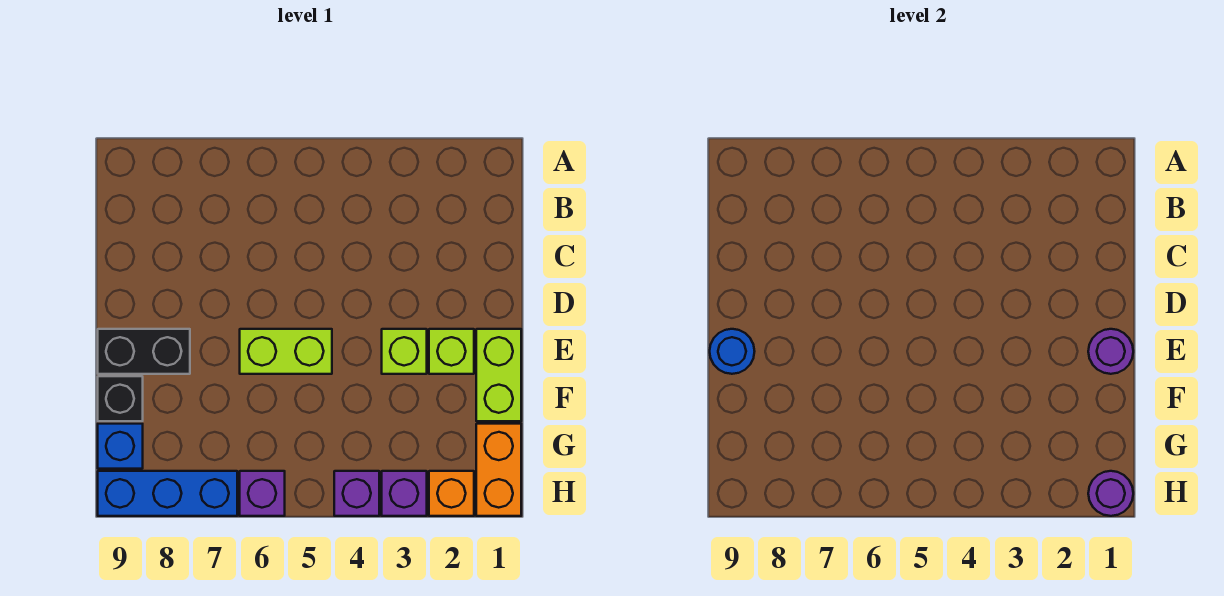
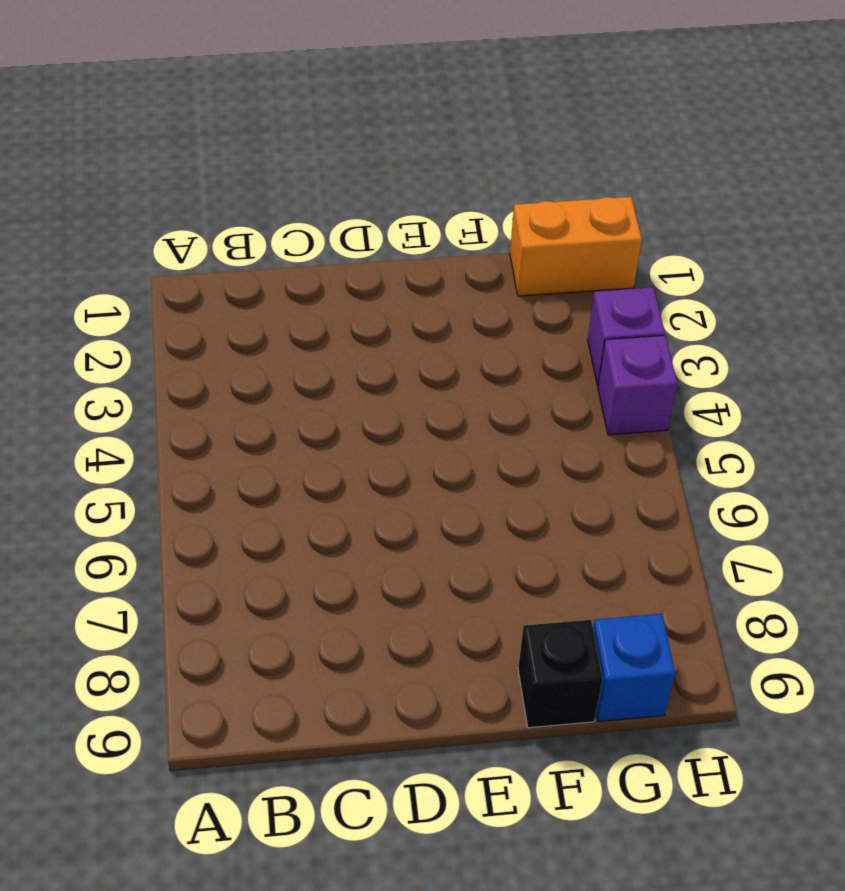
none -> lime brick E1:F1 level 1
none -> lime brick E2 level 1
none -> lime brick E3 level 1

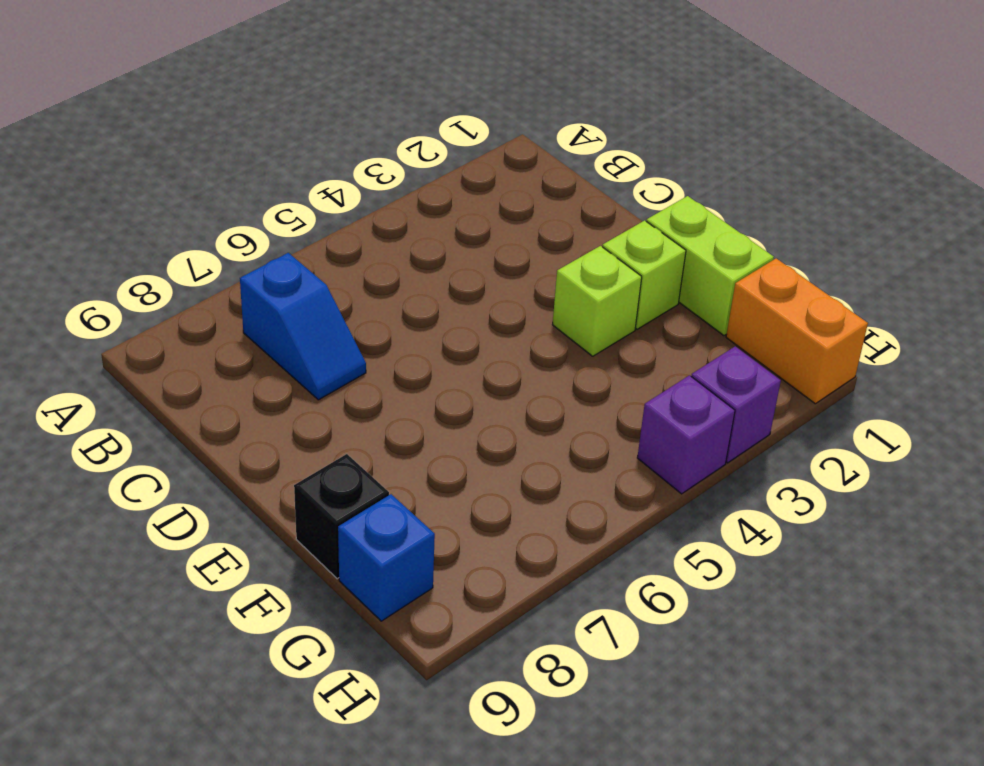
blue slope B7:C7 level 1 top B -> none
none -> lime brick E5:E6 level 1
none -> black brick E8:E9 level 1
none -> orange brick H2 level 1

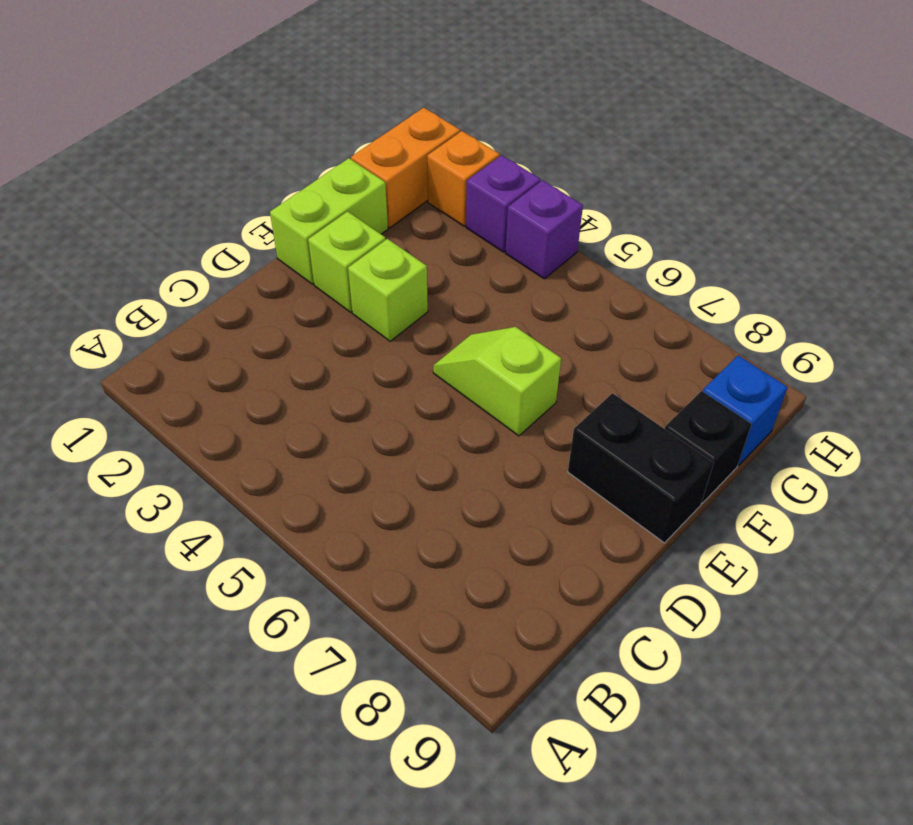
lime slope E5:E6 level 1 top 6 -> lime brick E5:E6 level 1
none -> purple brick H6 level 1
none -> blue brick H7:H9 level 1
none -> purple round brick E1 level 2

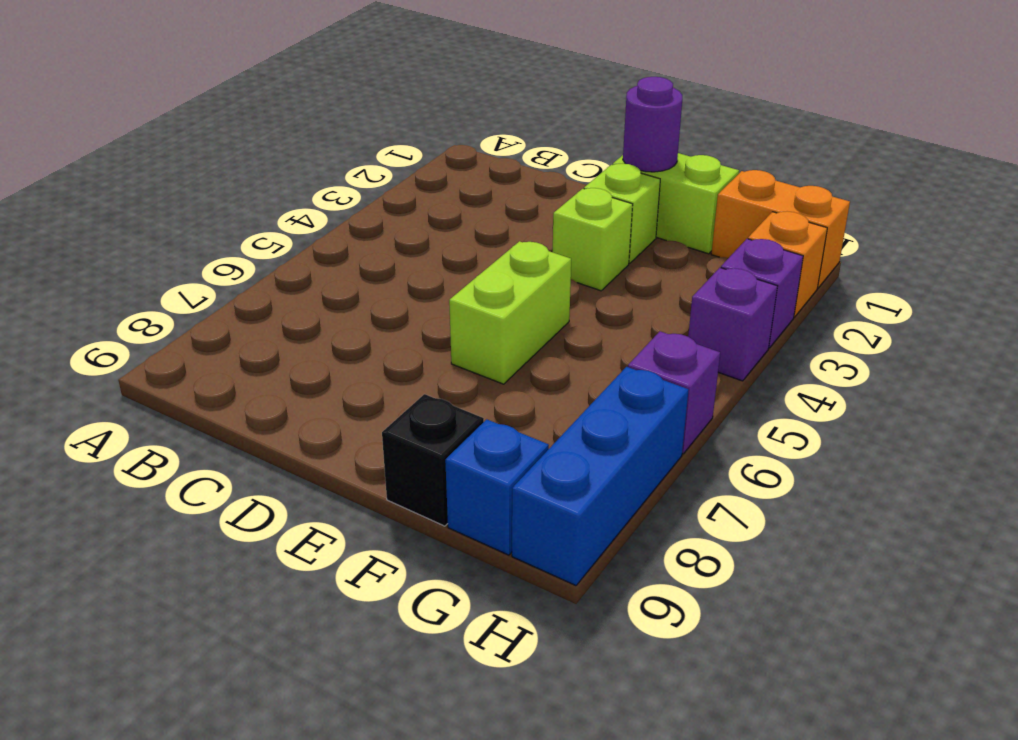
none -> black brick E8:E9 level 1
none -> blue round brick E9 level 2
none -> purple round brick H1 level 2

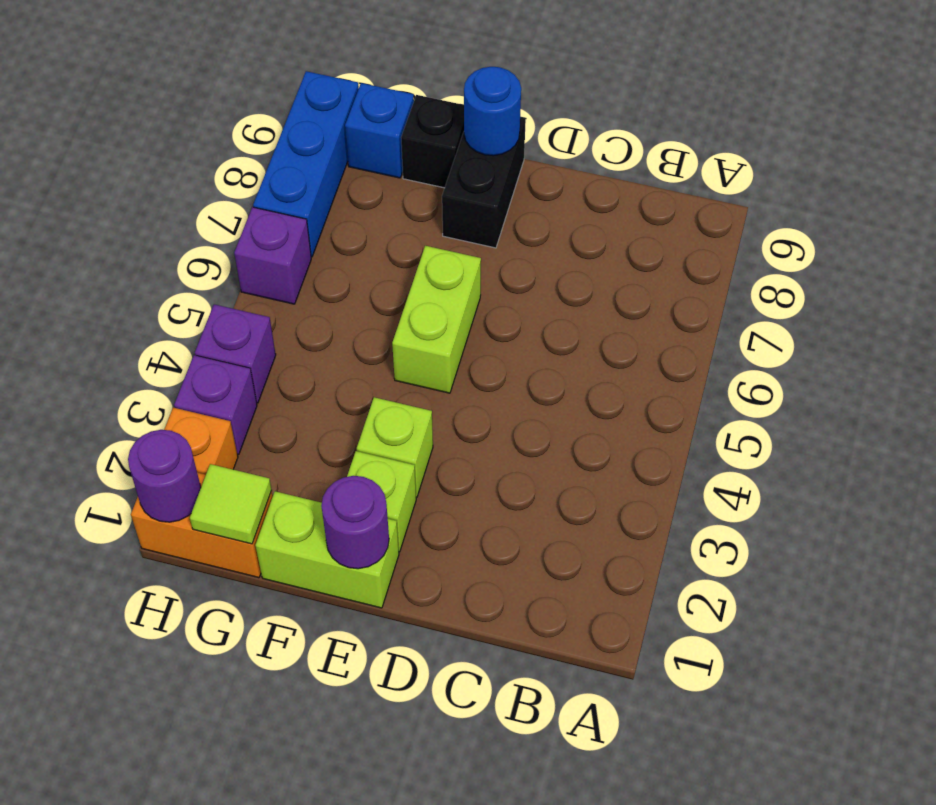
lime tile G1 level 2 -> none

